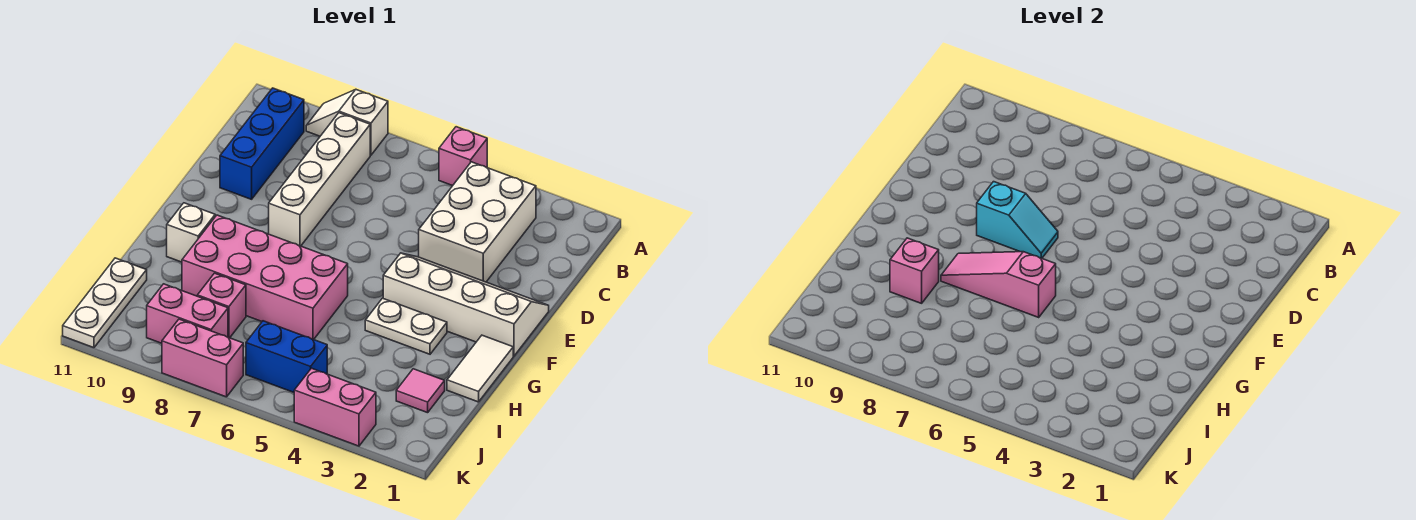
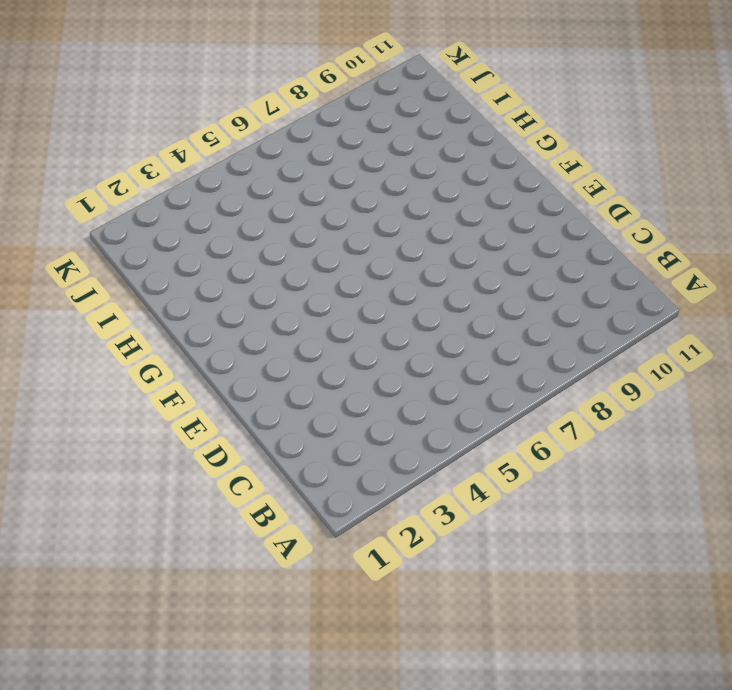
none -> pink brick A5 level 1
none -> white slope A8:A9 level 1 top 8
none -> white brick B3:D4 level 1

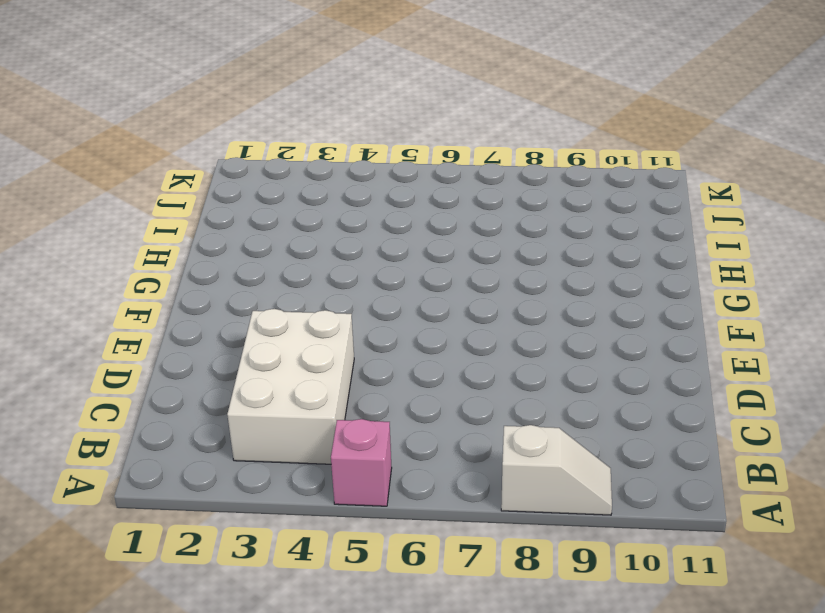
none -> white brick B8:E8 level 1
none -> blue brick B10:D10 level 1
none -> white slope E1:F4 level 1 top F

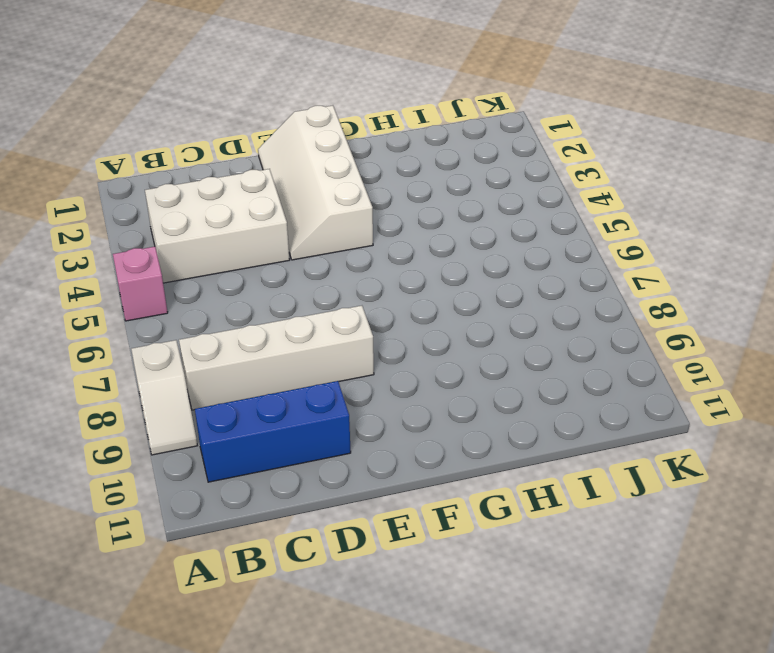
none -> white tile G1:H1 level 1
none -> white plate G3:G4 level 1
none -> pink brick G6:H9 level 1

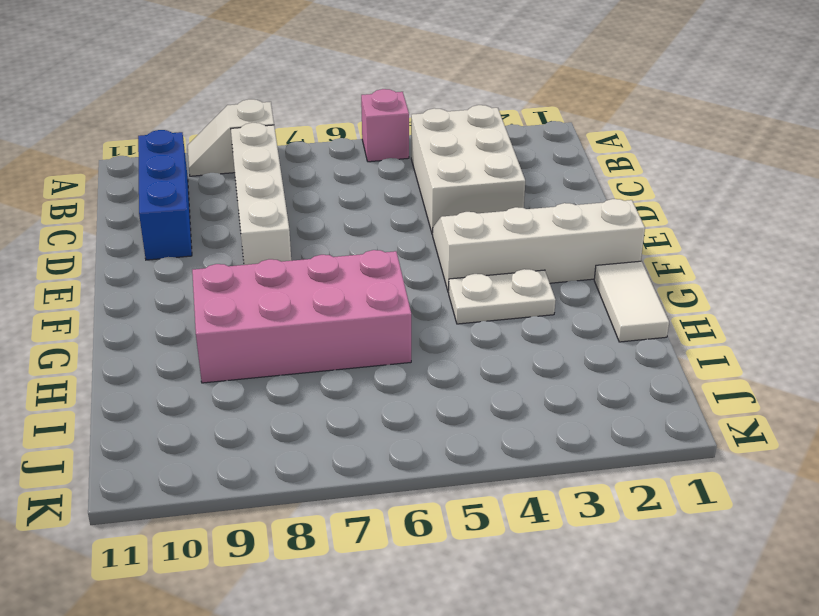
none -> white brick G10 level 1
none -> pink tile I2 level 1
none -> pink brick I8 level 1

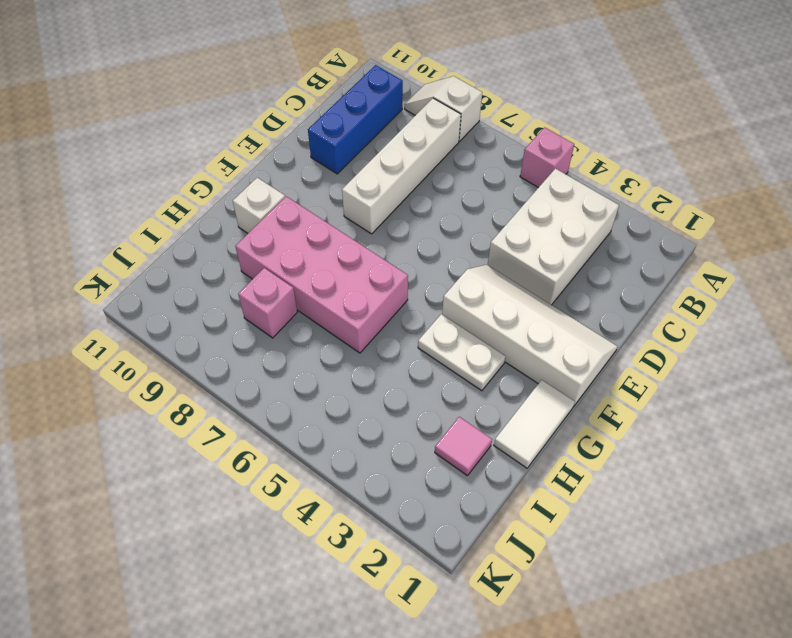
none -> white plate I11:K11 level 1
none -> blue brick J5:J6 level 1
none -> pink brick J8:J9 level 1

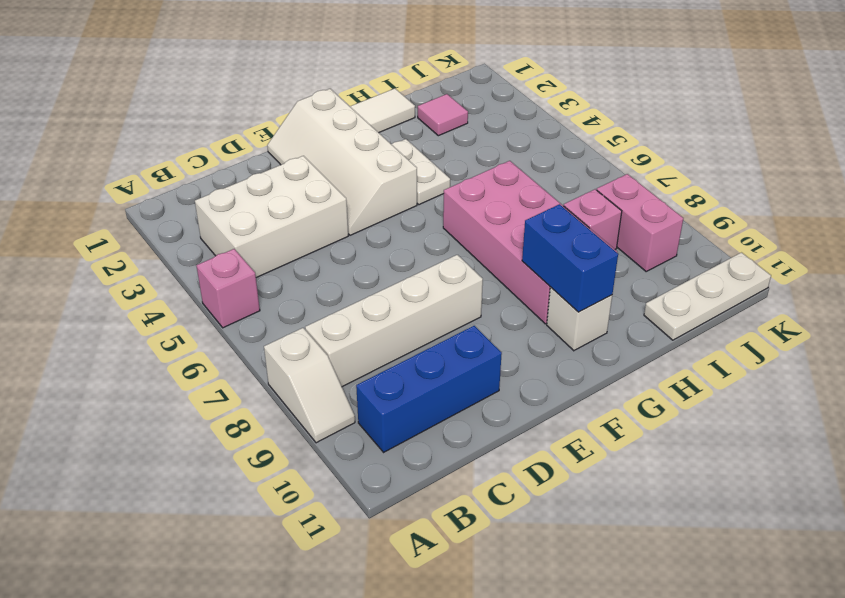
blue brick G9:G10 level 2 -> blue brick J5:J6 level 1
none -> pink brick K3:K4 level 1
none -> pink brick K7:K8 level 1
none -> cyan slope E7:E8 level 2 top 8

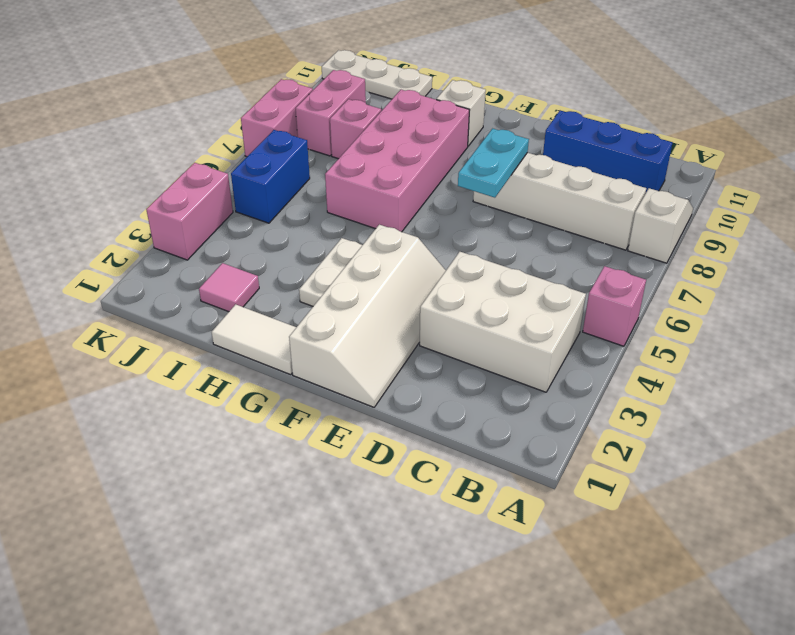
cyan plate E7:E8 level 2 -> cyan slope E7:E8 level 2 top 8
none -> pink slope G6:G8 level 2 top 6
none -> pink brick H9 level 2

